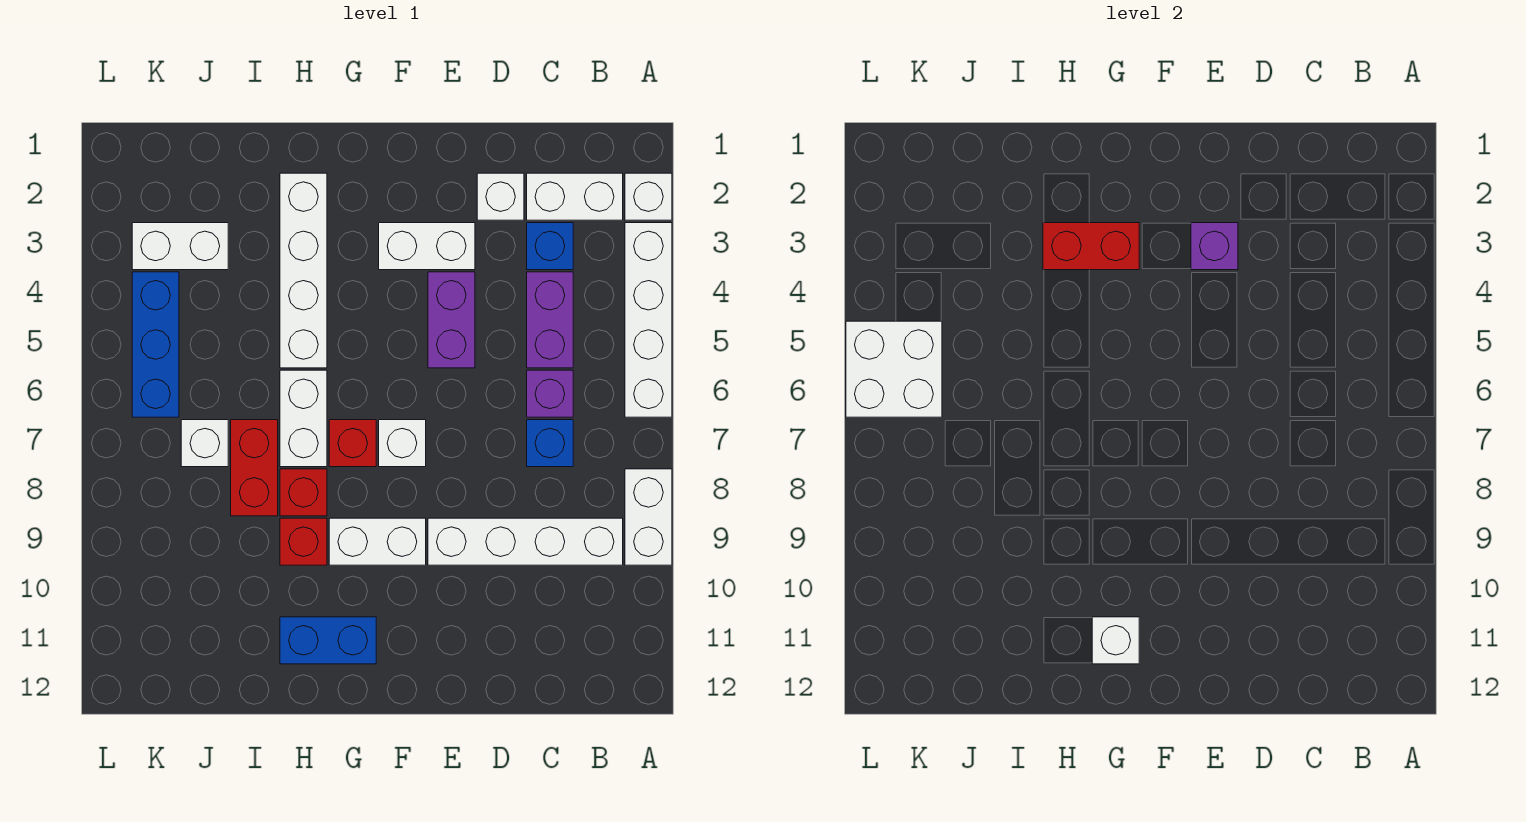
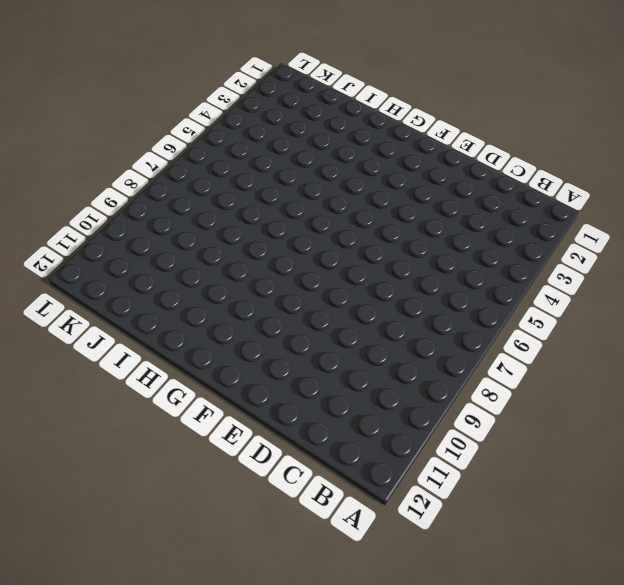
none -> white brick A2 level 1
none -> white brick A3:A6 level 1
none -> white brick A8:A9 level 1

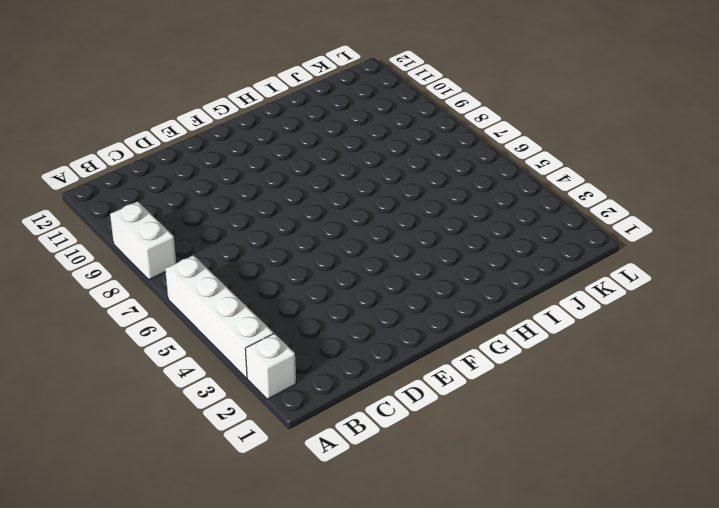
none -> white brick B2:C2 level 1
none -> white brick B9:E9 level 1
none -> blue brick C3 level 1

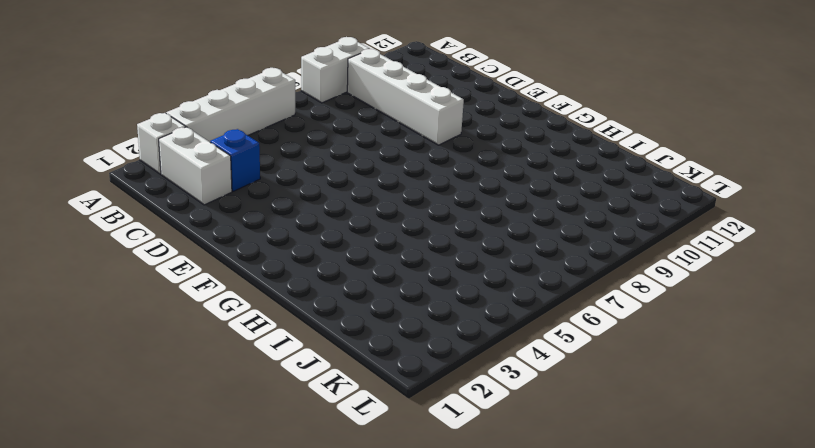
none -> purple brick C4:C5 level 1
none -> purple brick C6 level 1
none -> blue brick C7 level 1

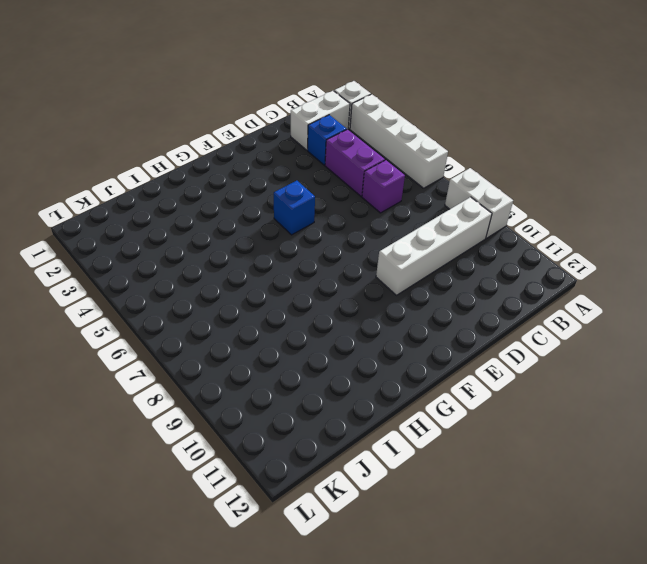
blue brick F5 level 1 -> blue brick C7 level 1
none -> white brick D2 level 1
none -> white brick E3:F3 level 1
none -> purple brick E4:E5 level 1

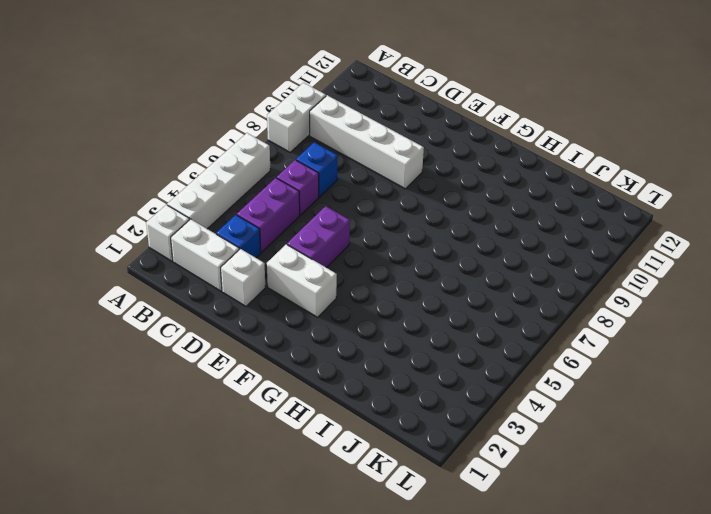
none -> white brick F7 level 1
none -> white brick F9:G9 level 1
none -> red brick G7 level 1

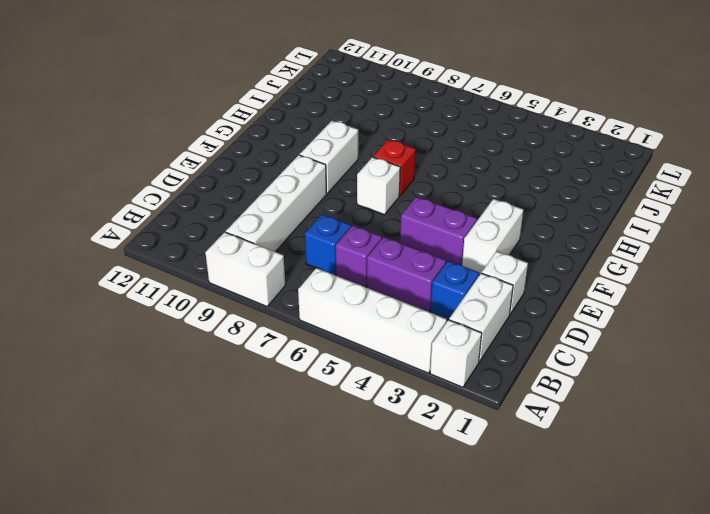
none -> blue brick G11:H11 level 1
none -> white brick H2:H5 level 1
none -> white brick H6:H7 level 1

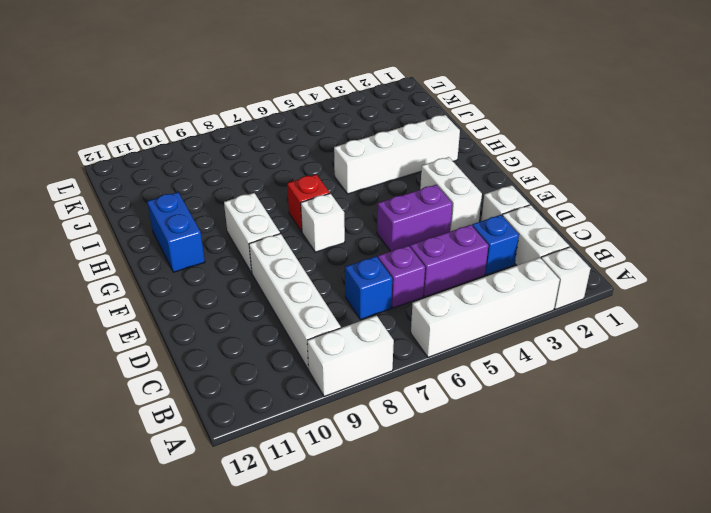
none -> white brick H6:H7 level 1
none -> red brick H8 level 1
none -> red brick H9 level 1

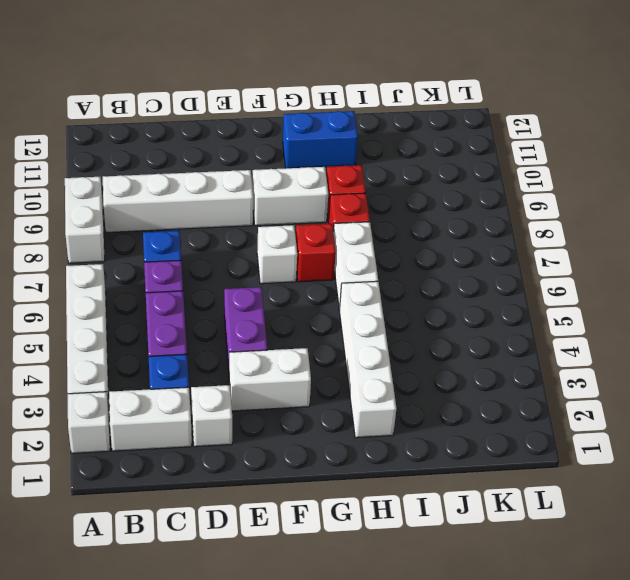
none -> red brick I7:I8 level 1
none -> white brick J3:K3 level 1
none -> white brick J7 level 1

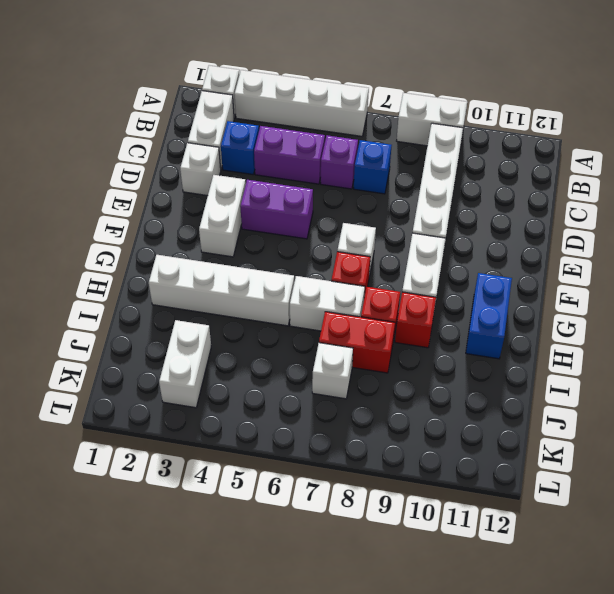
none -> blue brick K4:K6 level 1
none -> purple brick E3 level 2
none -> red brick G3:H3 level 2

